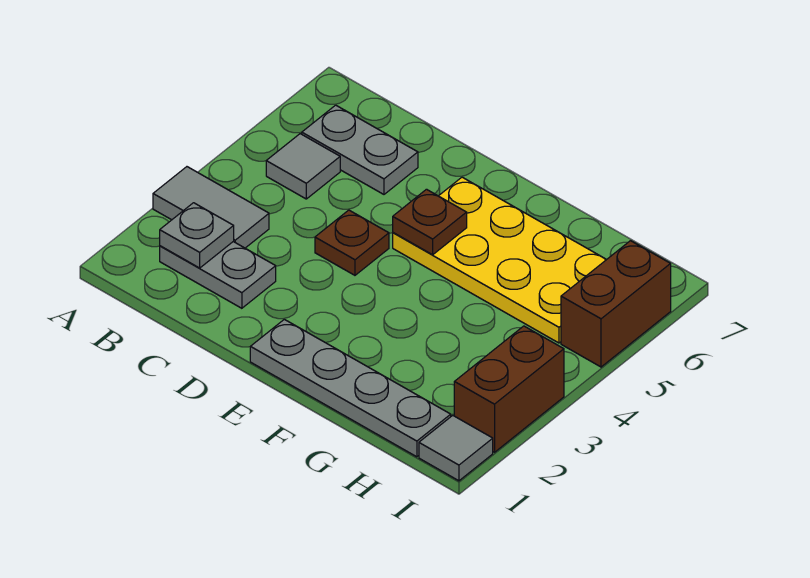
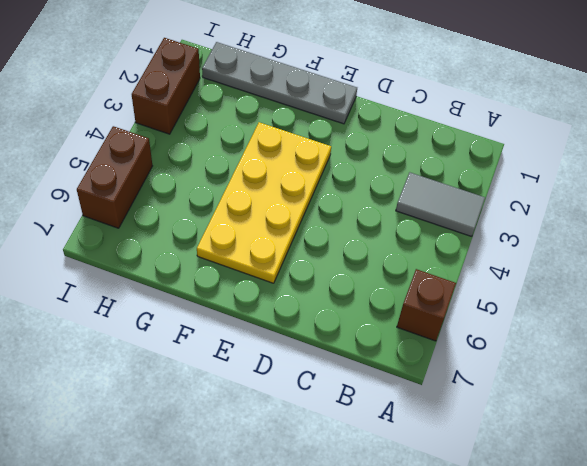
brown brick A6 level 1 -> none
yellow plate E3:F6 level 1 -> yellow plate E5:H6 level 1
none -> grey plate B2:C2 level 1
none -> grey tile B5 level 1
none -> grey plate B6:C6 level 1

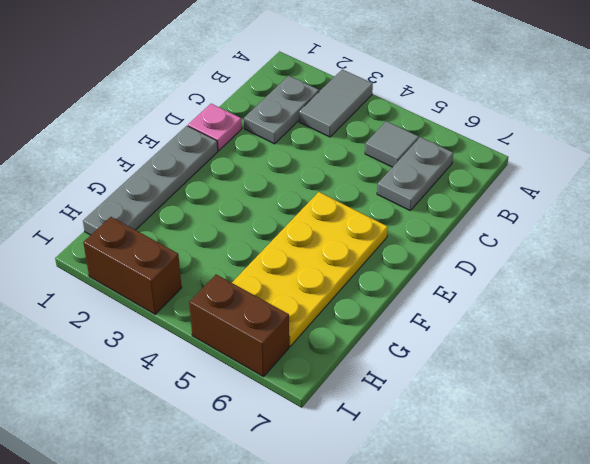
pink plate D1 level 1 -> none
none -> brown plate D4 level 1
none -> grey tile I1 level 1
none -> grey plate B2 level 2

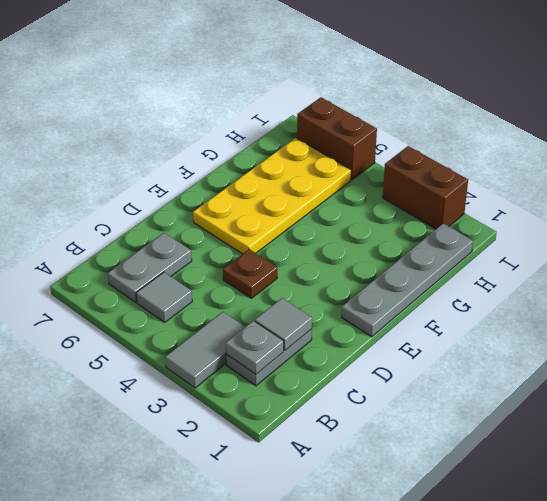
grey tile C2 level 2 -> grey tile I1 level 1
none -> brown plate E5 level 2

